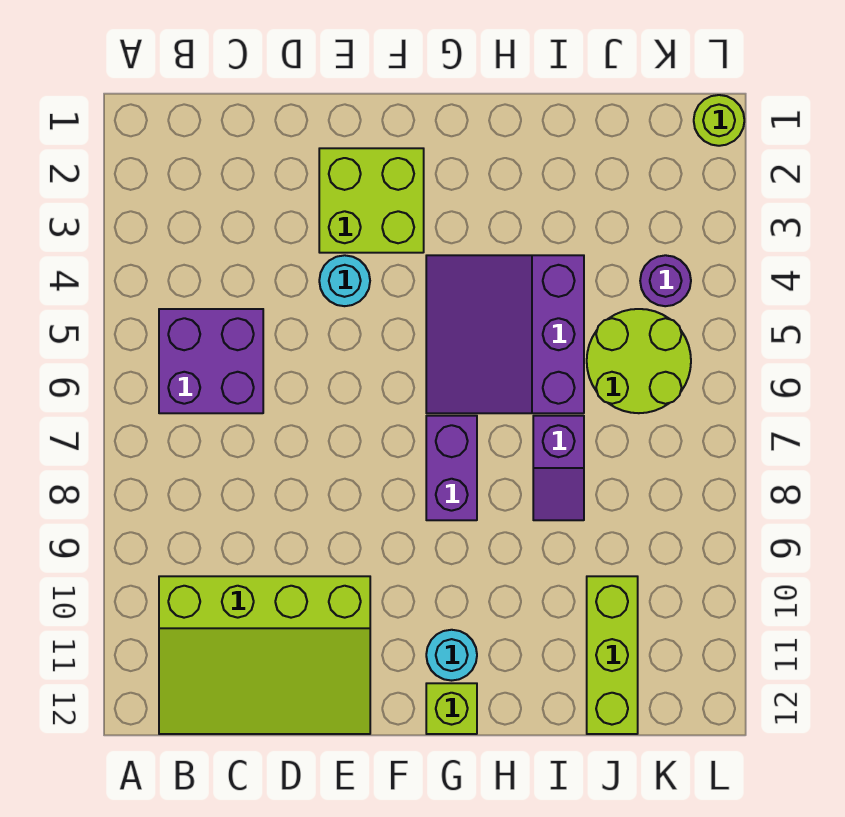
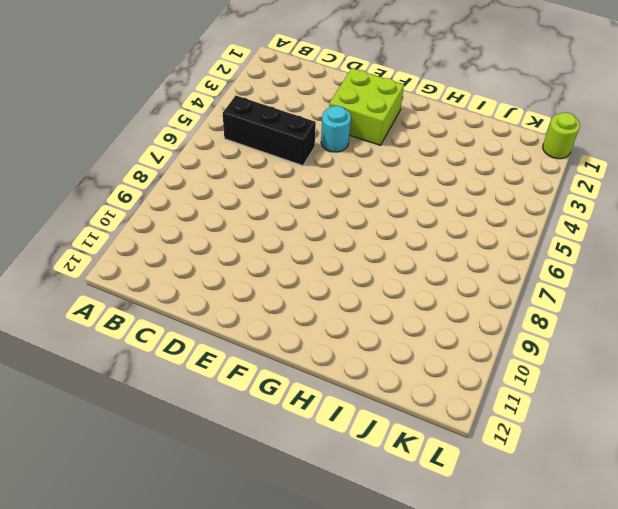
black brick B5:D5 level 1 -> purple brick B5:C6 level 1
none -> lime slope B10:E12 level 1 top 10
none -> purple slope G4:I6 level 1 top I
none -> purple brick G7:G8 level 1

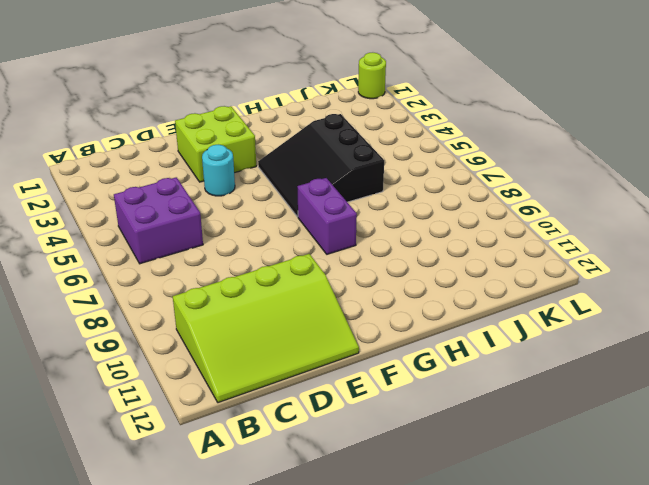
black slope G4:I6 level 1 top I -> purple slope G4:I6 level 1 top I
none -> cyan round brick G11 level 1
none -> lime brick G12 level 1
none -> purple slope I7:I8 level 1 top 7

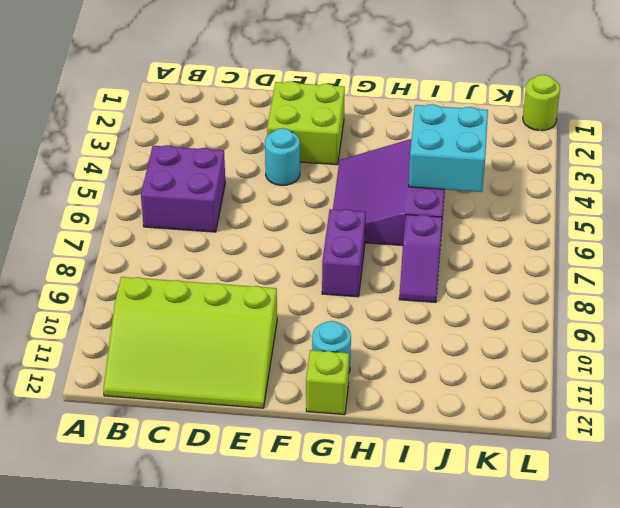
cyan brick I4:J5 level 2 -> none
none -> lime round brick J5:K6 level 1
none -> lime brick J10:J12 level 1
none -> purple round brick K4 level 1

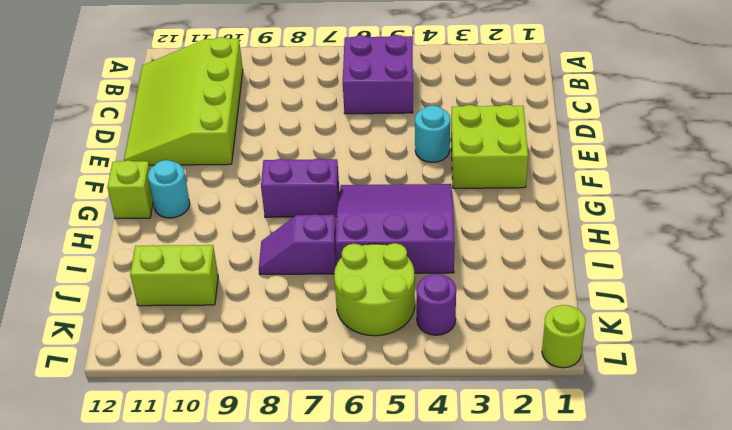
lime brick J10:J11 level 1 -> lime brick J10:J12 level 1

